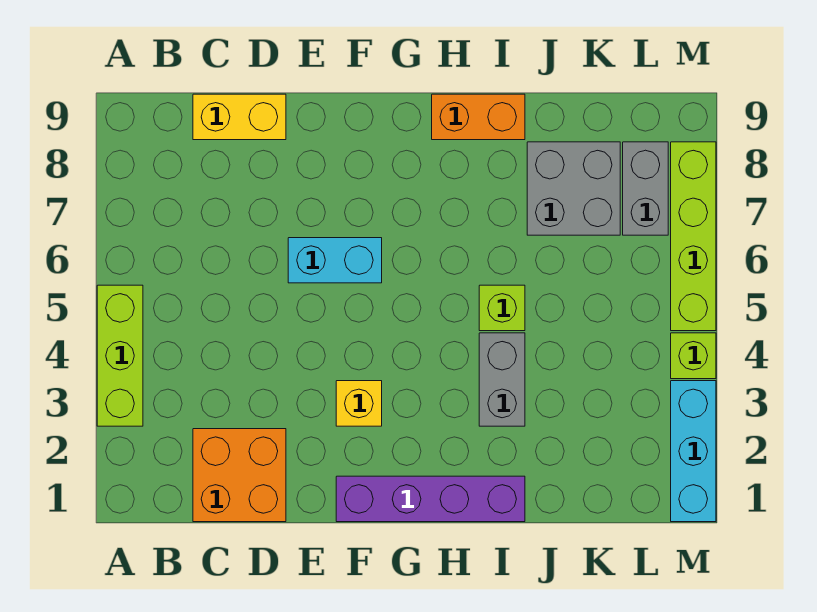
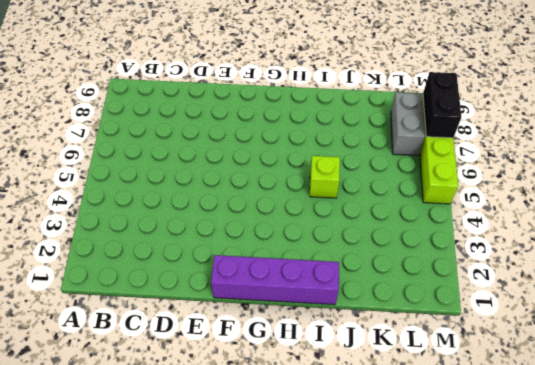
black brick M7:M8 level 2 -> none
none -> lime brick A3:A5 level 1
none -> orange brick C1:D2 level 1
none -> yellow brick C9:D9 level 1

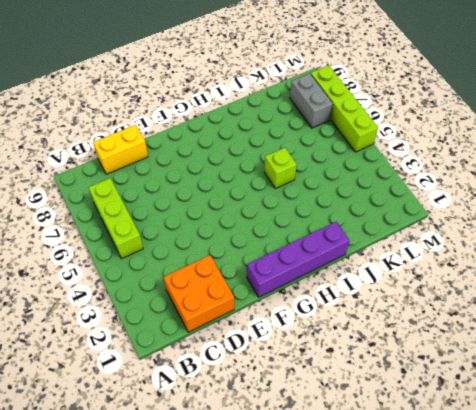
lime brick B5:B7 level 1 -> lime brick A3:A5 level 1
none -> cyan brick E6:F6 level 1
none -> yellow brick F3 level 1
none -> orange brick H9:I9 level 1

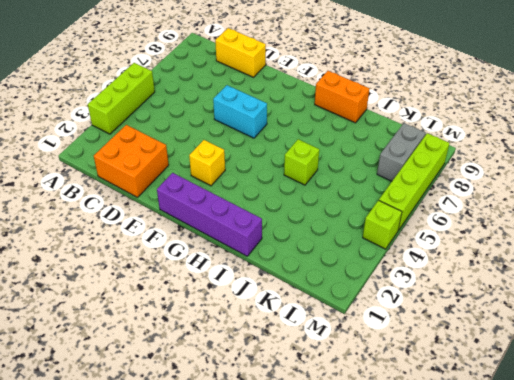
none -> grey brick I3:I4 level 1
none -> grey brick J7:K8 level 1
none -> cyan brick M1:M3 level 1

